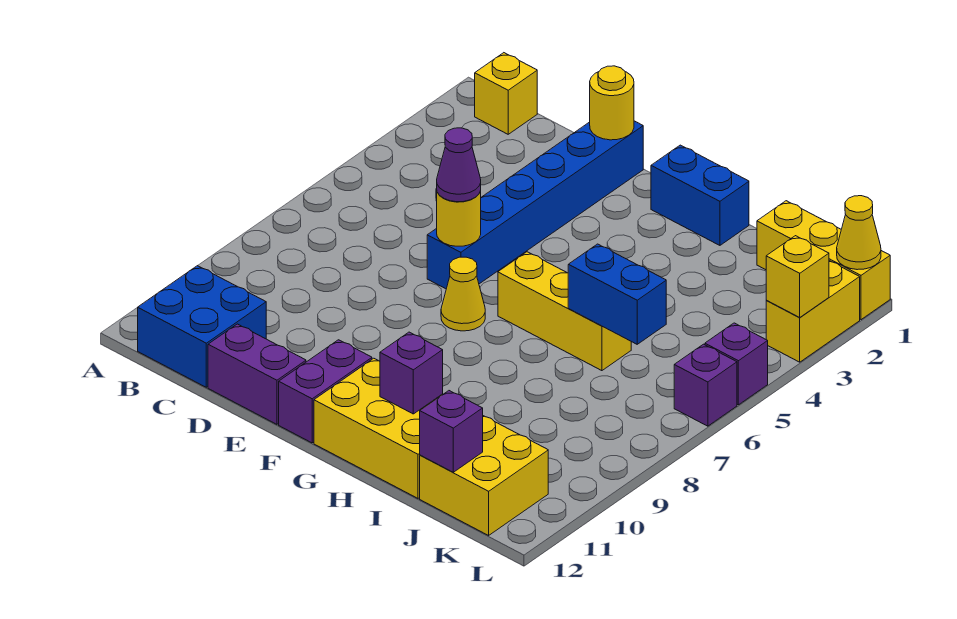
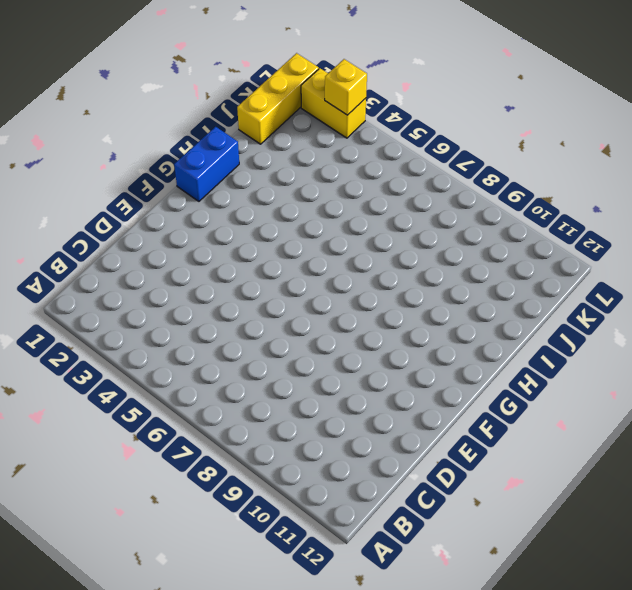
none -> yellow brick B1 level 1
none -> blue brick B11:C12 level 1
none -> purple brick D12:E12 level 1

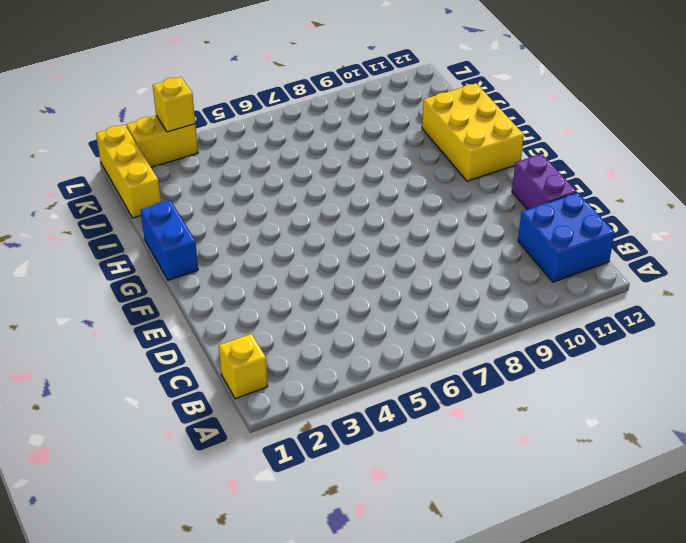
none -> blue brick E1:E6 level 1
none -> yellow cone F7 level 1
none -> purple brick F11:F12 level 1

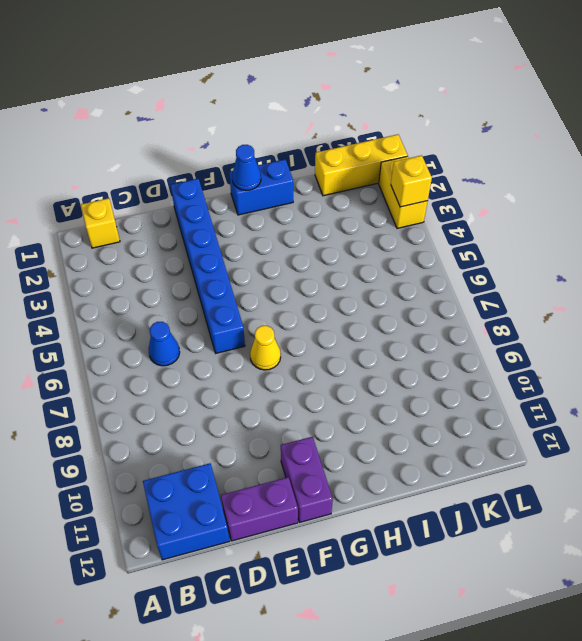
blue cone C6 level 1 -> none
blue cone G1 level 2 -> none
none -> yellow brick G6:I6 level 1
none -> yellow brick G11:I12 level 1
none -> yellow brick J11:K12 level 1

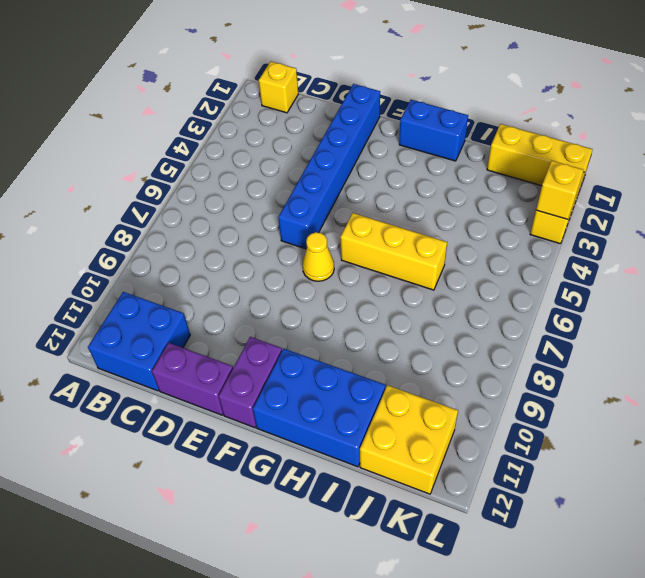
blue brick G11:I12 level 1 -> yellow brick G11:I12 level 1
none -> purple brick L5 level 1
none -> purple brick L6 level 1
none -> yellow round brick E1 level 2

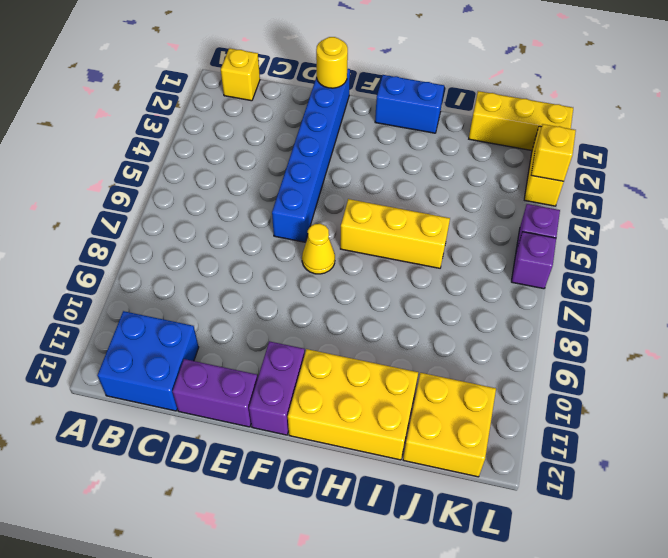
none -> yellow round brick E6 level 2
none -> purple brick H11 level 2
none -> blue brick I6:J6 level 2

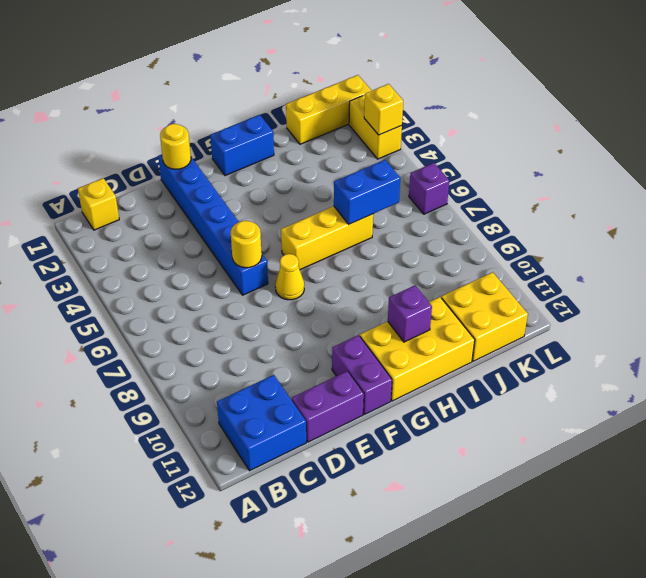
none -> purple brick L5 level 1
none -> purple brick J12 level 2
none -> yellow cone L1 level 2

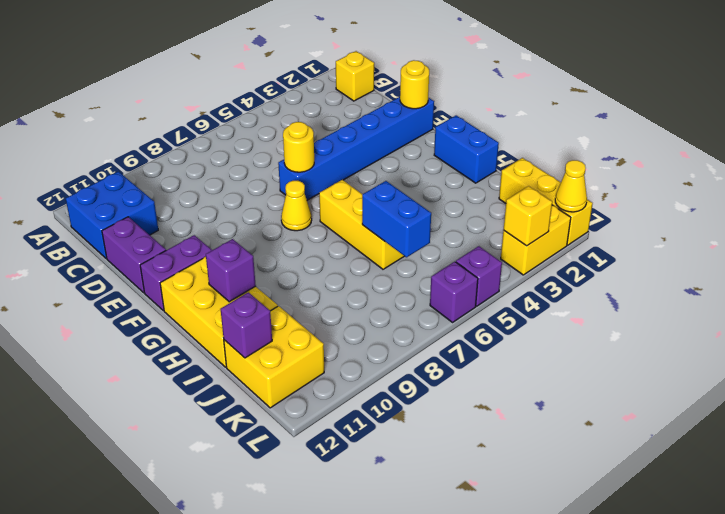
none -> purple cone E6 level 3

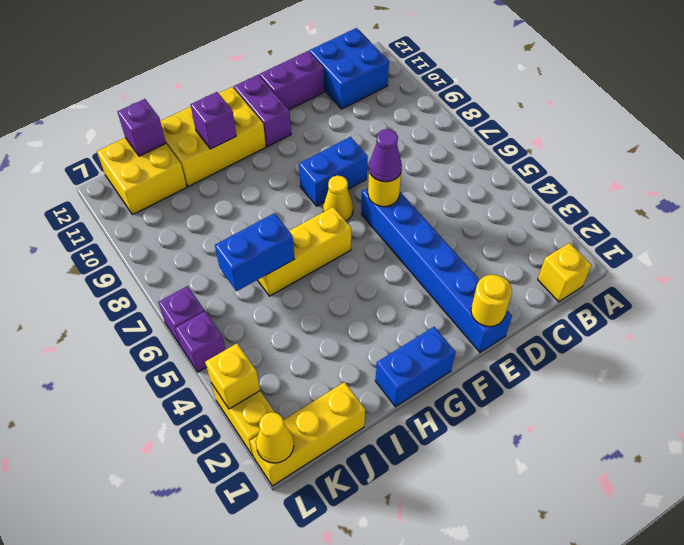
blue brick E8:F8 level 1 -> none

